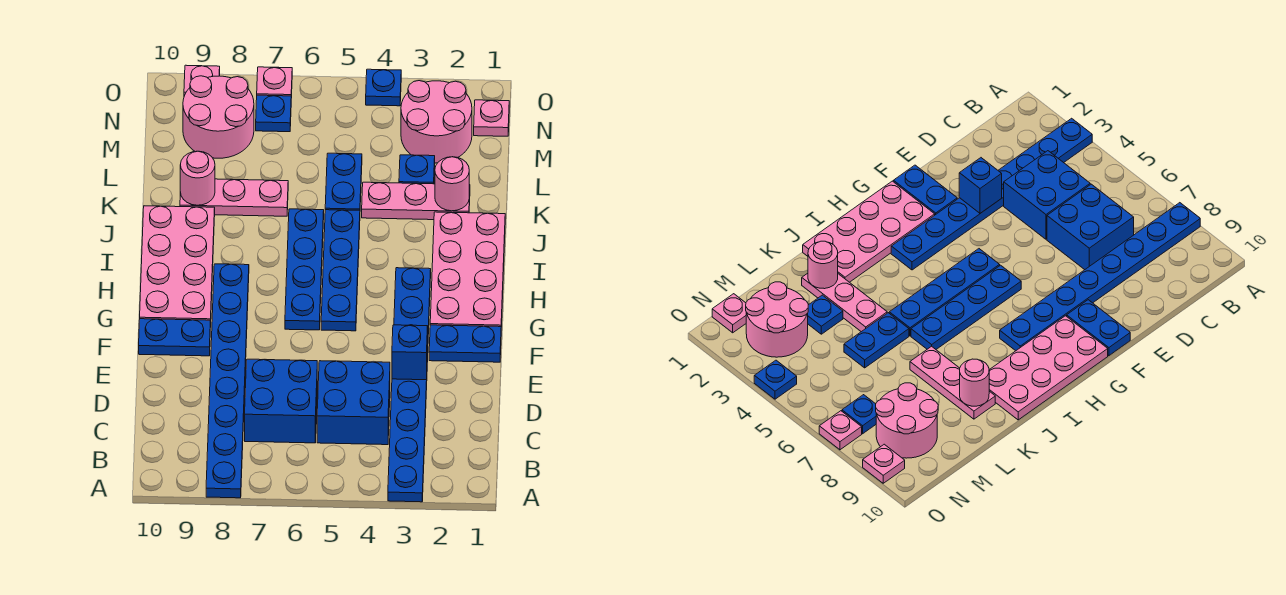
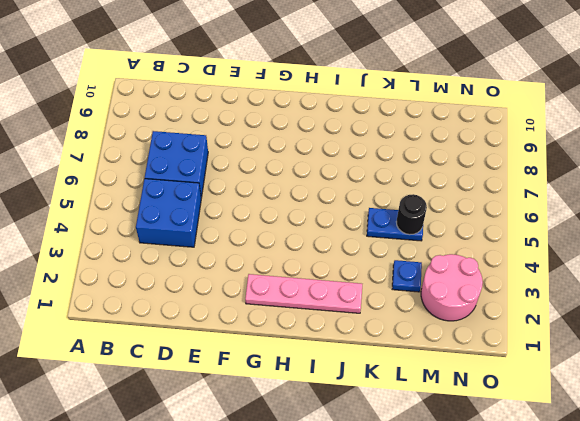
pink plate G2:J2 level 1 -> pink plate G1:J2 level 1
black round brick L5 level 2 -> none
none -> blue plate A3:H3 level 1
none -> blue plate A8:H8 level 1
none -> blue plate F1:F2 level 1

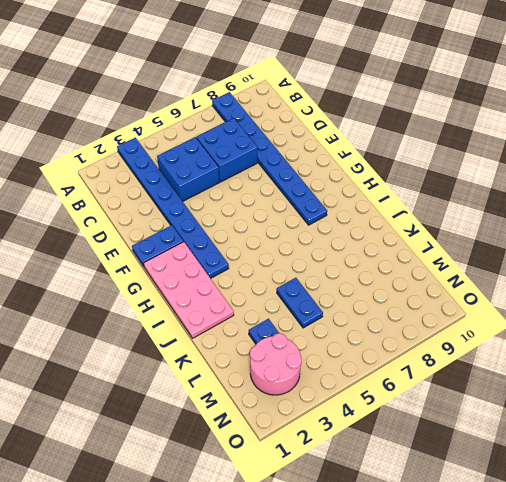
none -> blue plate F9:F10 level 1
none -> blue plate G5:J5 level 1
none -> blue plate G6:J6 level 1

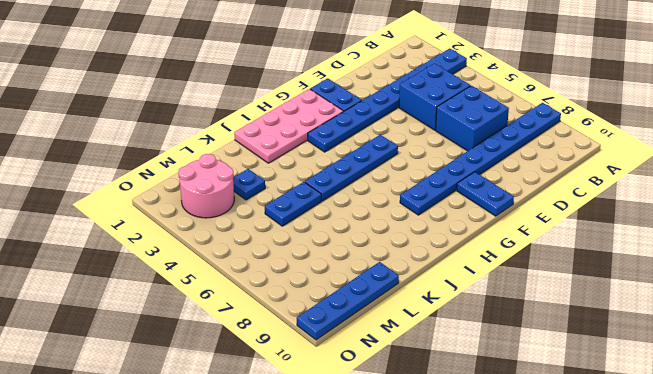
blue plate L10:O10 level 1 -> blue plate G6:J6 level 1
none -> pink plate G9:J10 level 1
none -> pink plate K2:K4 level 1
none -> pink plate K7:K9 level 1

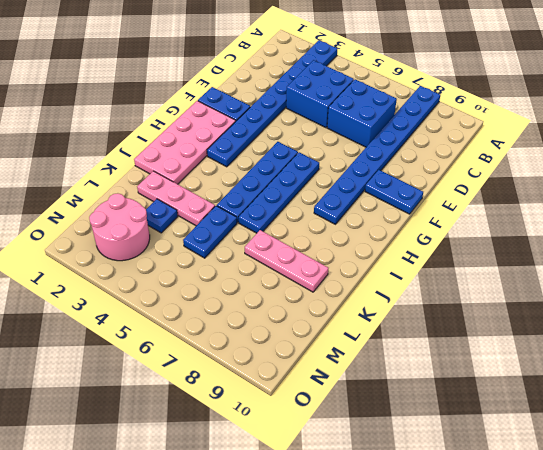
none -> pink plate G9:J10 level 1
none -> pink round brick M8:N9 level 1
none -> pink plate N1 level 1

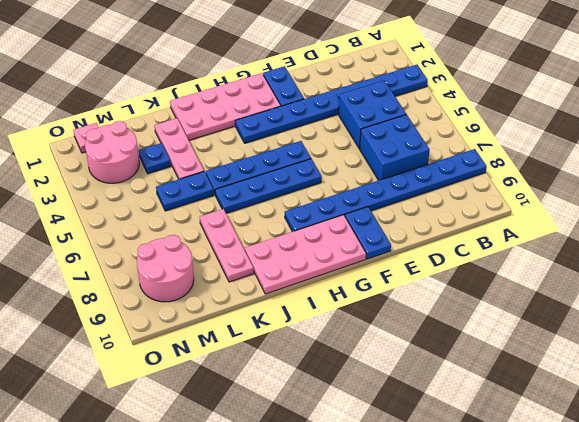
none -> blue plate N7 level 1
none -> blue plate O4 level 1
none -> pink plate O7 level 1

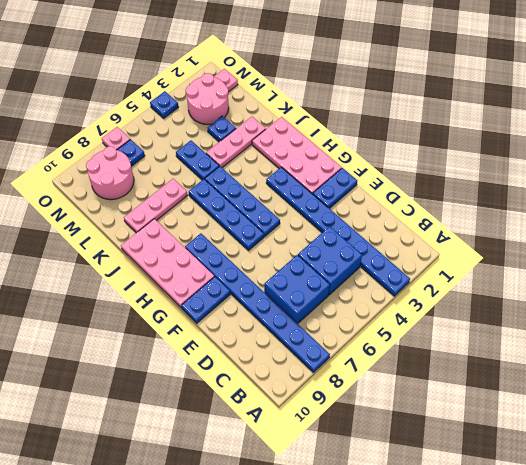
none -> pink plate O9 level 1
none -> blue brick E3 level 2
none -> pink round brick K2 level 2

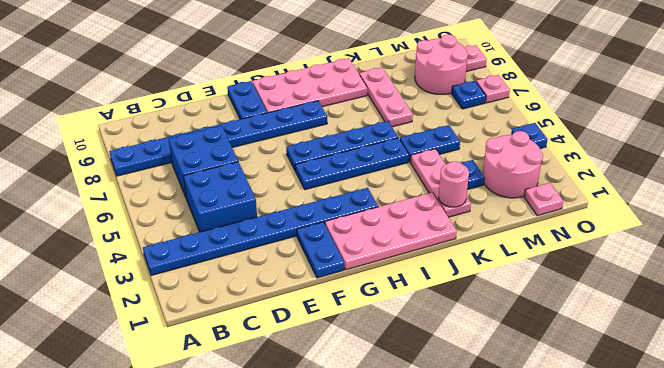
none -> blue brick E3 level 2
none -> pink round brick K9 level 2

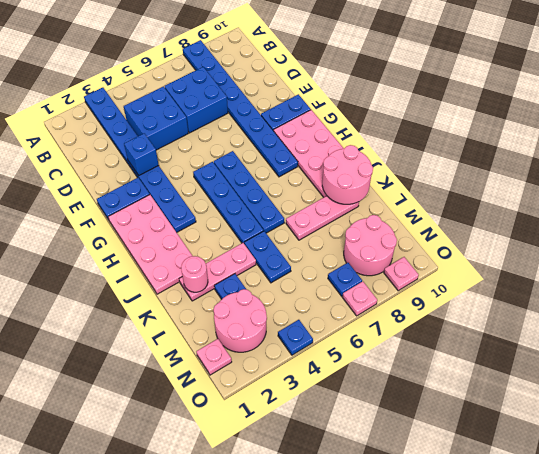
pink round brick J9:K10 level 2 -> pink round brick K9 level 2

